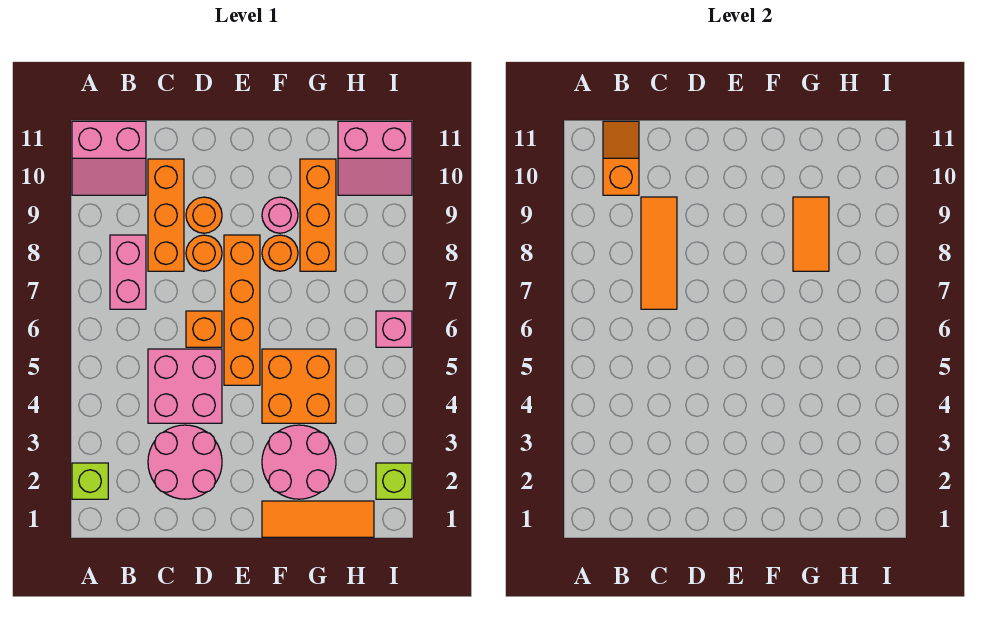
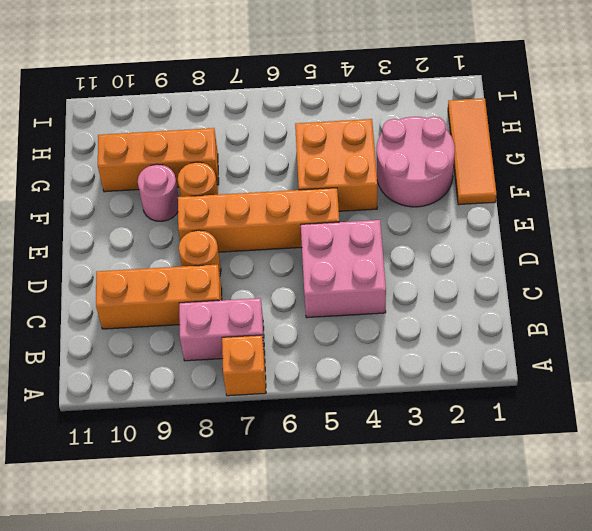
orange brick A7 level 1 -> orange brick D6 level 1
none -> lime brick A2 level 1
none -> pink slope A10:B11 level 1 top 11
none -> pink round brick C2:D3 level 1

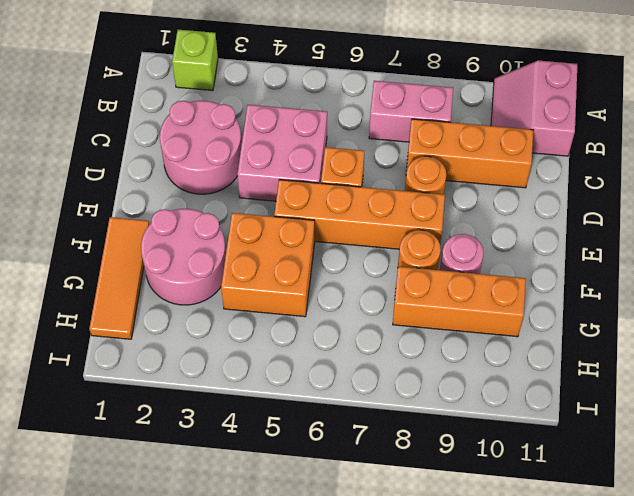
none -> orange round brick D9 level 1
none -> pink slope H10:I11 level 1 top 11
none -> lime brick I2 level 1

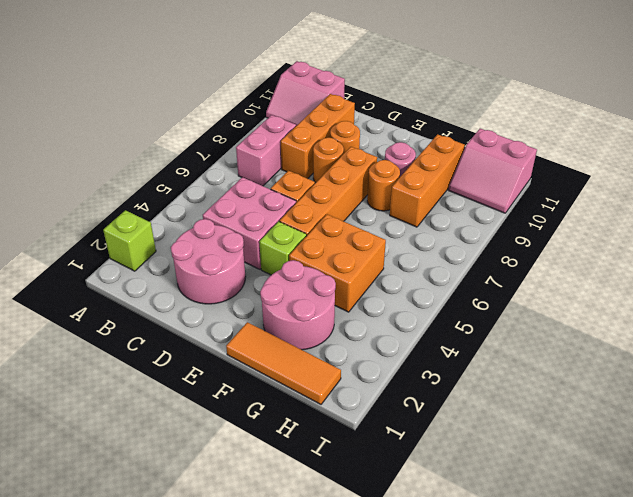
lime brick E4 level 1 -> lime brick I2 level 1
none -> pink brick I6 level 1
none -> orange slope B10:B11 level 2 top 10
none -> orange tile C7:C9 level 2

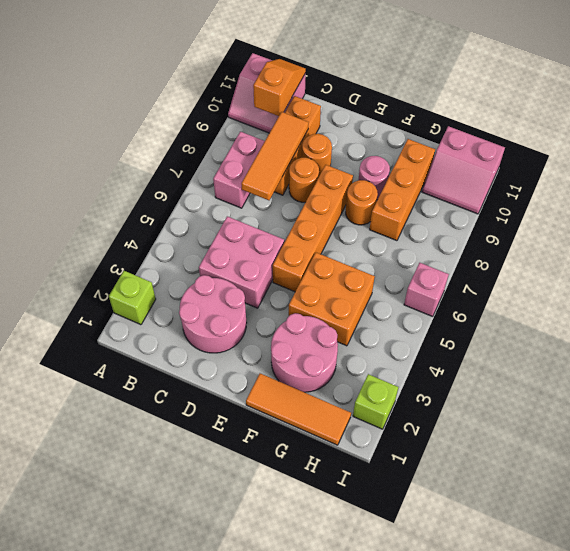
none -> orange brick D6 level 1
none -> orange tile G8:G9 level 2

